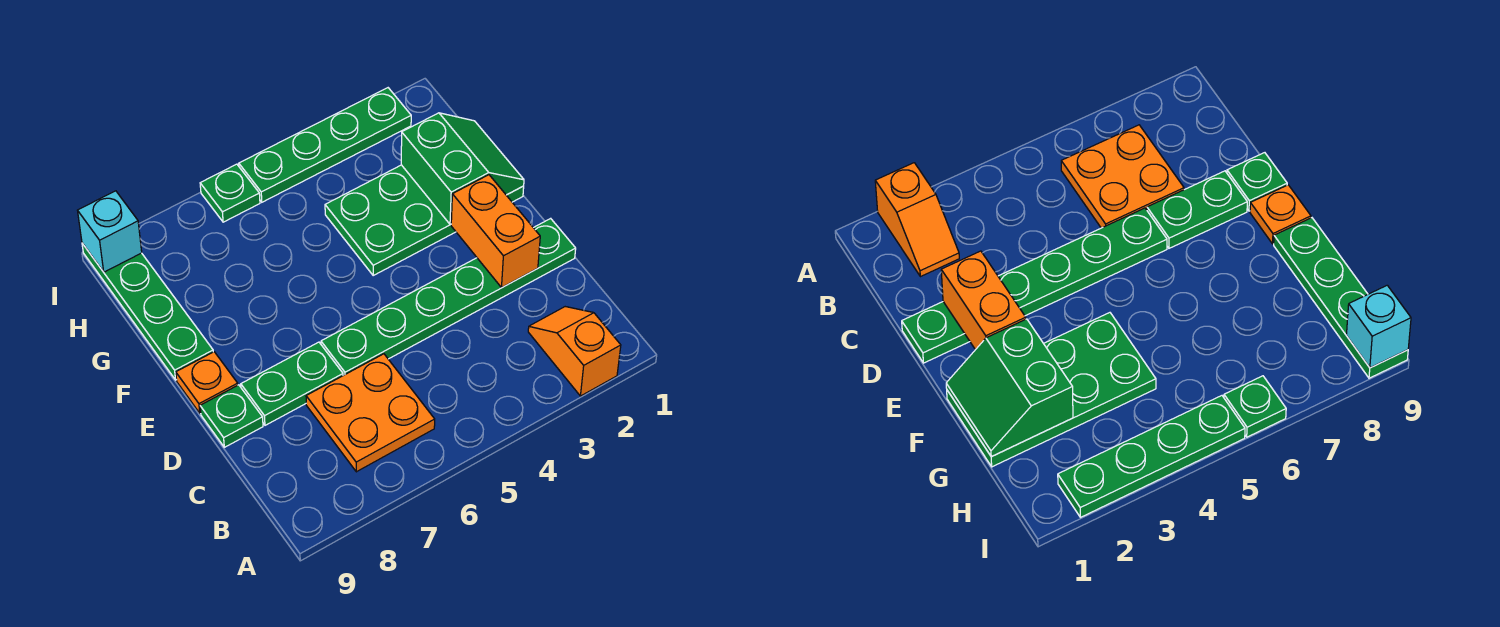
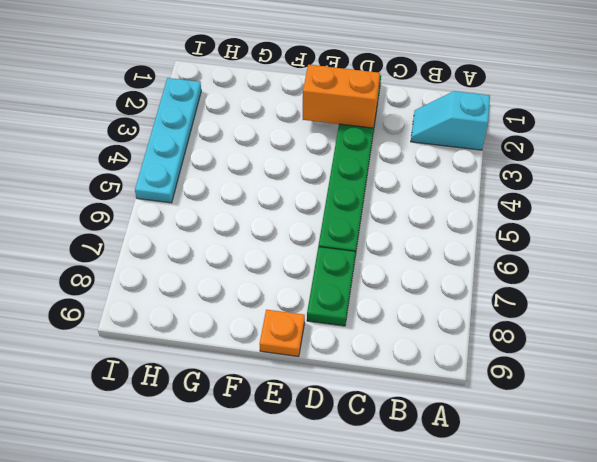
cyan slope A2:B2 level 1 top A -> orange slope A2:B2 level 1 top A
cyan plate I2:I5 level 1 -> green plate I2:I5 level 1
none -> orange plate B6:C7 level 1
none -> green plate D9 level 1
none -> green plate F1:G4 level 1

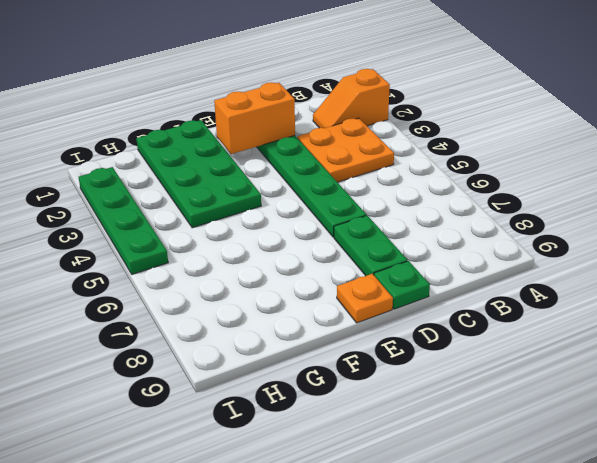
orange plate B3:C4 level 1 -> orange plate B6:C7 level 1
none -> green plate F9:I9 level 1
none -> green plate I6 level 1
none -> green slope F1:G2 level 2 top 2

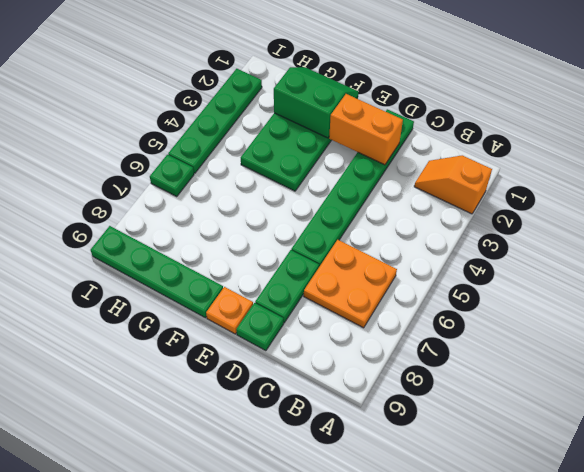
none -> cyan brick I9 level 2

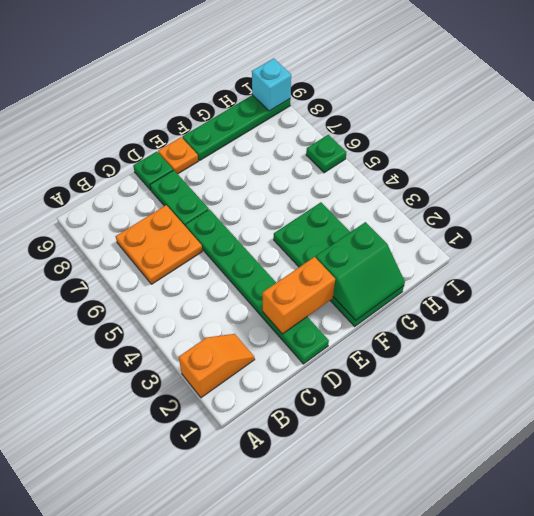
none -> green plate I2:I5 level 1

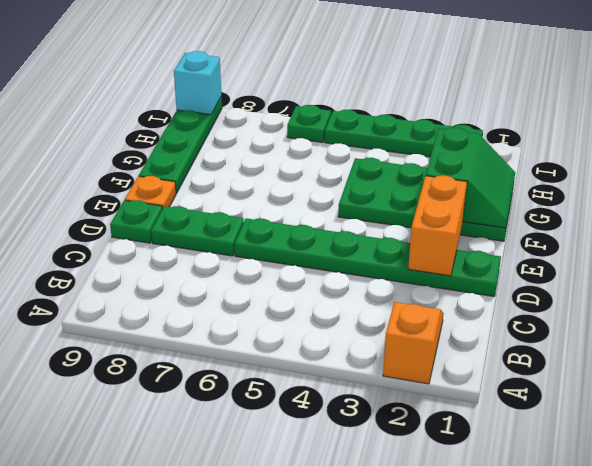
none -> orange plate B6:C7 level 1

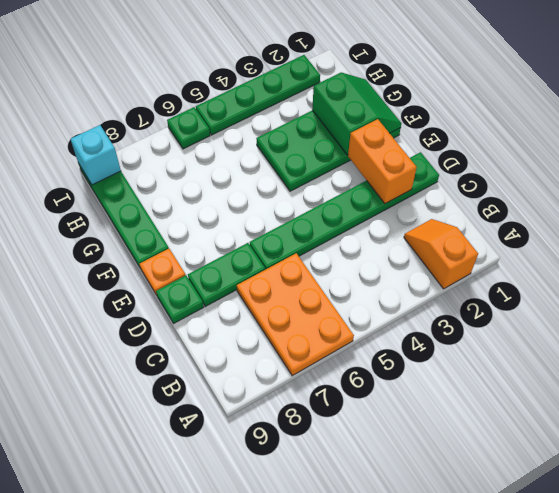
orange plate A6:C7 level 1 -> orange plate B6:C7 level 1

